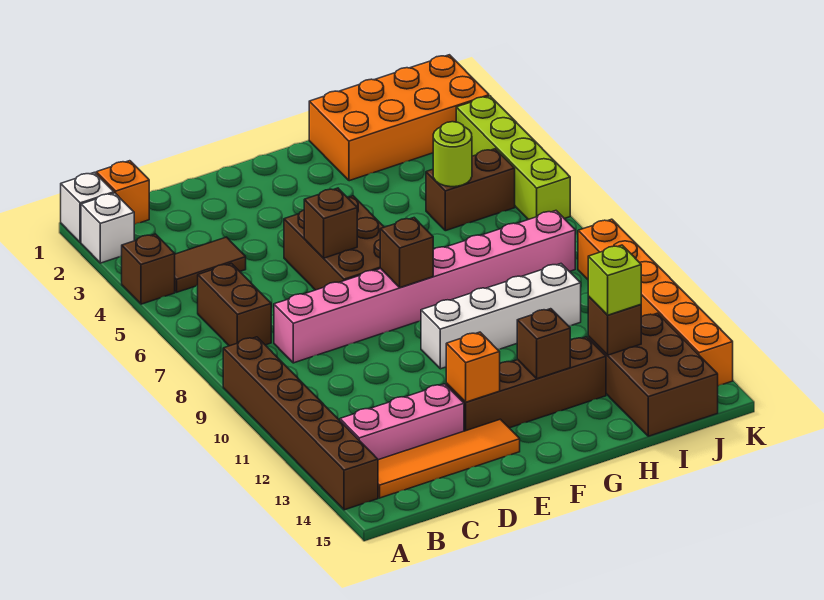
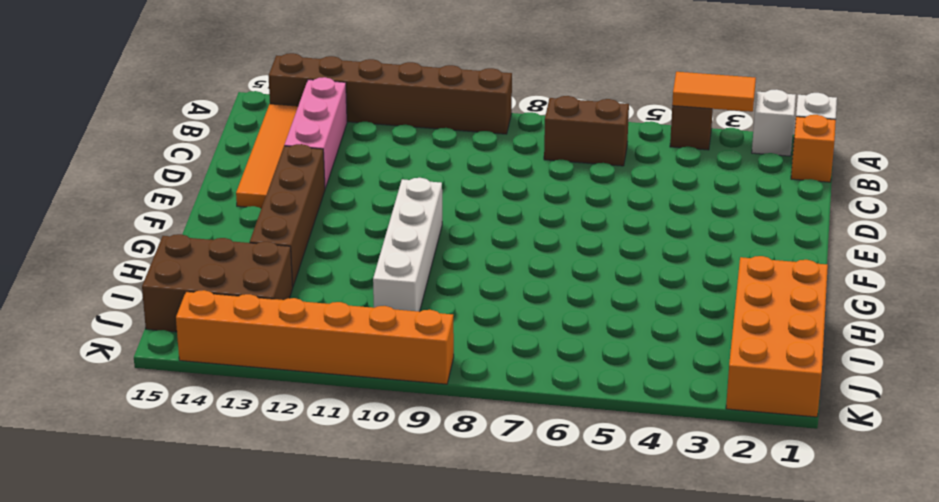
orange tile A3:A4 level 2 -> none
none -> brown tile B4:C4 level 1
none -> pink brick C8:J8 level 1
none -> brown brick E5:F7 level 1

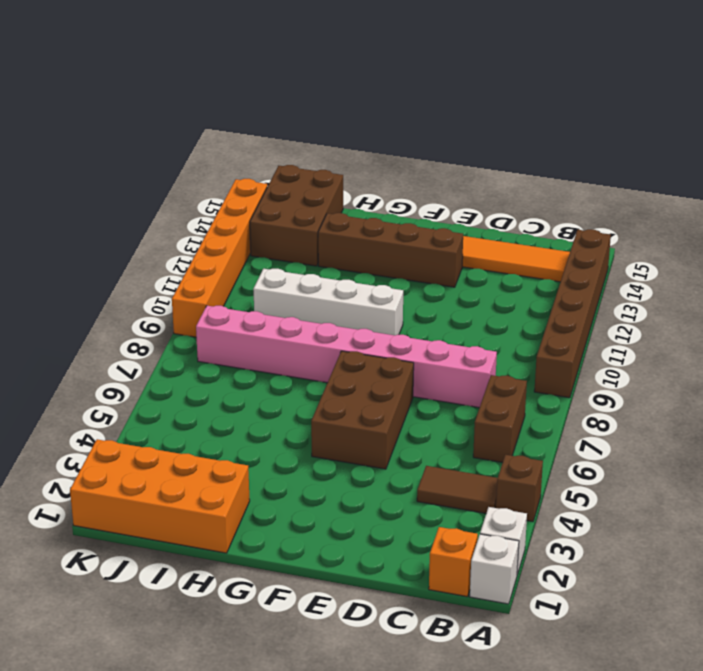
none -> pink brick B13:D13 level 1
none -> brown brick I5:J5 level 1
none -> lime brick K3:K6 level 1

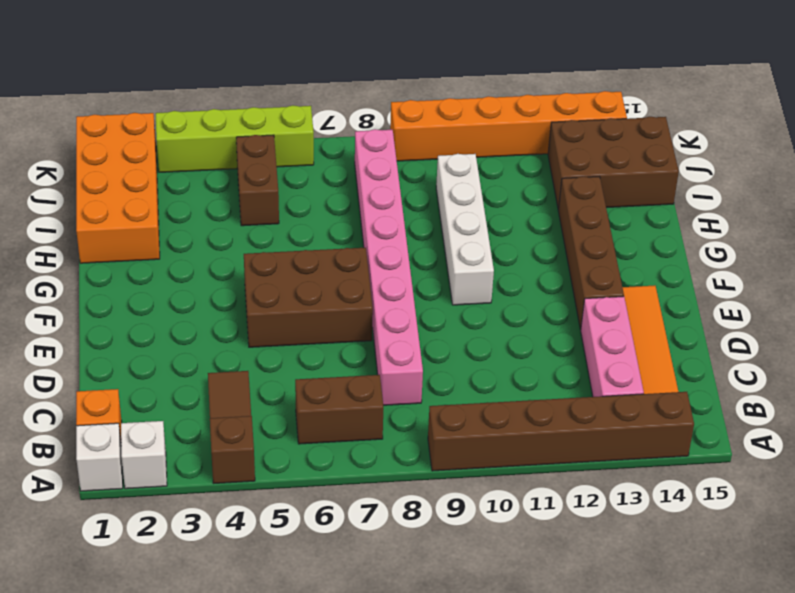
none -> brown brick E6 level 2
none -> orange brick E13 level 2
none -> brown brick F8 level 2

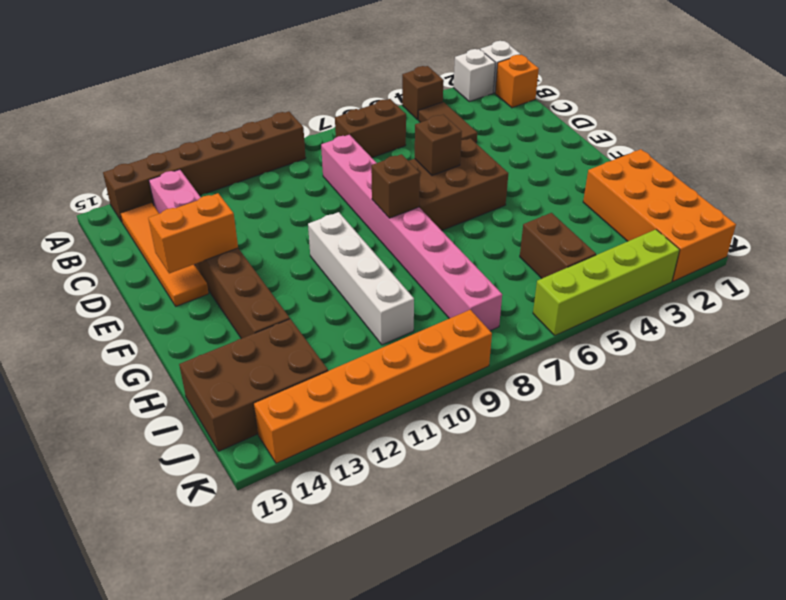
orange brick E13:E14 level 2 -> orange brick E13 level 2
none -> brown brick G13 level 2
none -> lime round brick I5 level 2
none -> brown brick I13 level 2

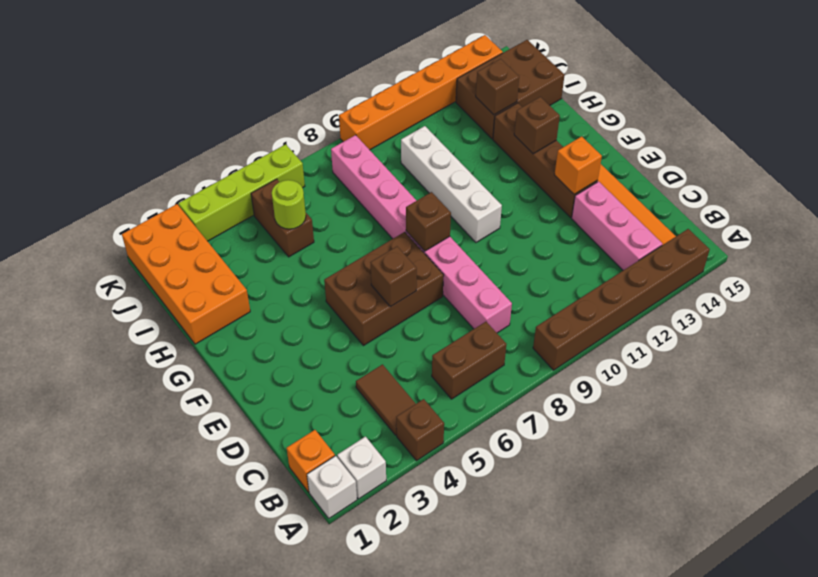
none -> lime brick I13 level 3

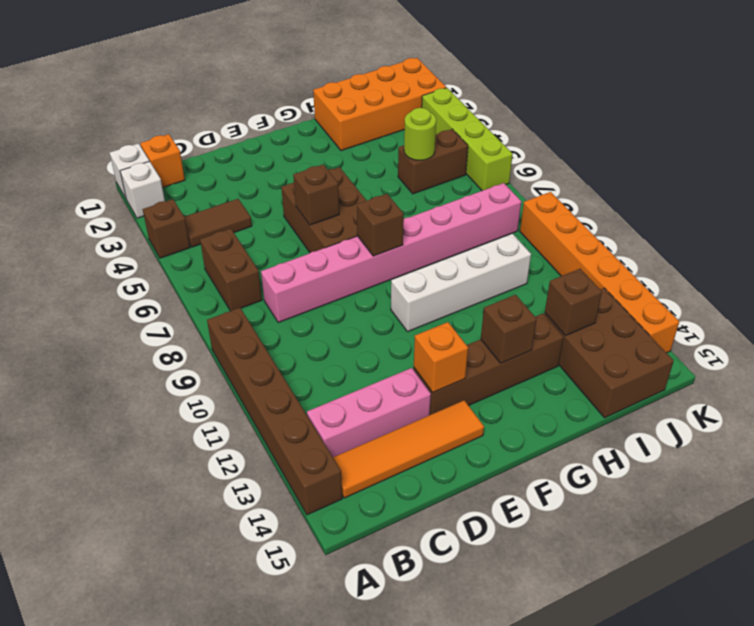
none -> lime brick I13 level 3

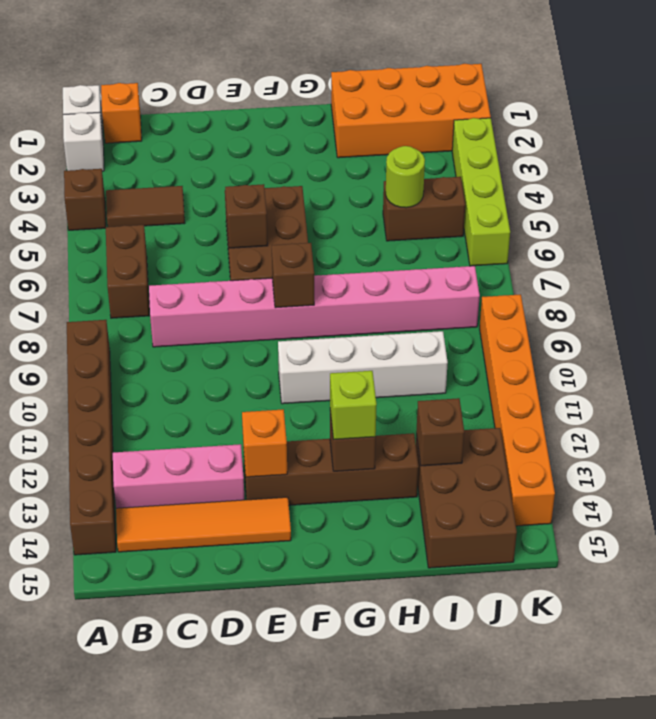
lime brick G13 level 3 -> lime brick I13 level 3

